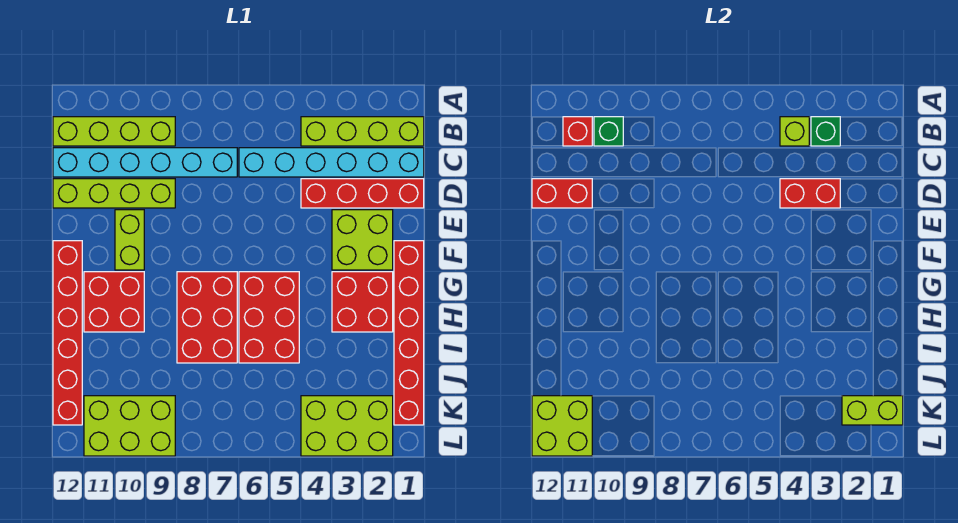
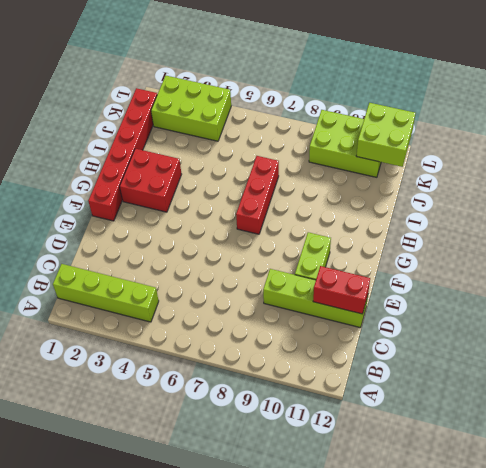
red brick G7:I7 level 1 -> red brick G7:I8 level 1
none -> lime brick B9:B12 level 1
none -> cyan brick C1:C6 level 1
none -> cyan brick C7:C12 level 1

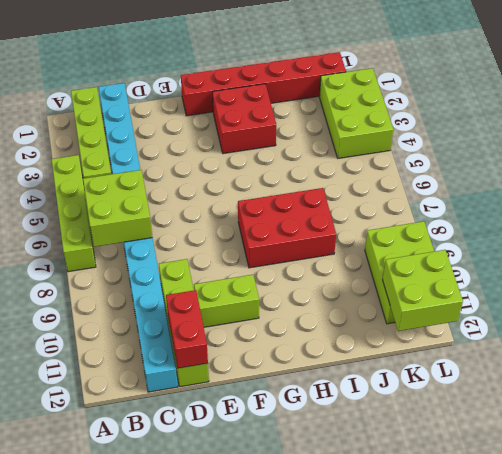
lime brick A4:A7 level 1 -> lime brick B9:B12 level 1
lime brick B6:C7 level 2 -> lime brick E2:F3 level 1
none -> red brick D1:D4 level 1
none -> red brick F12:K12 level 1
none -> red brick G5:I6 level 1

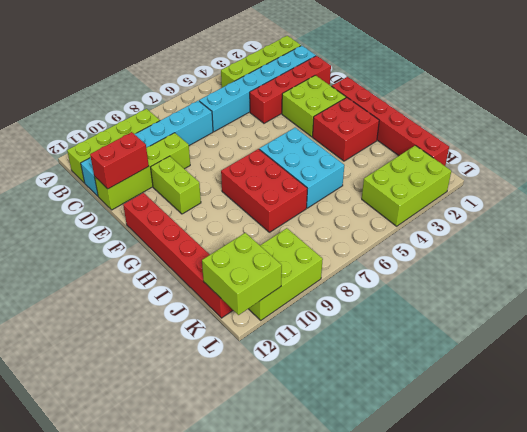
cyan brick G5:I6 level 1 -> red brick G5:I6 level 1
none -> red brick G10:H11 level 1
none -> green brick B3 level 2
none -> lime brick B4 level 2

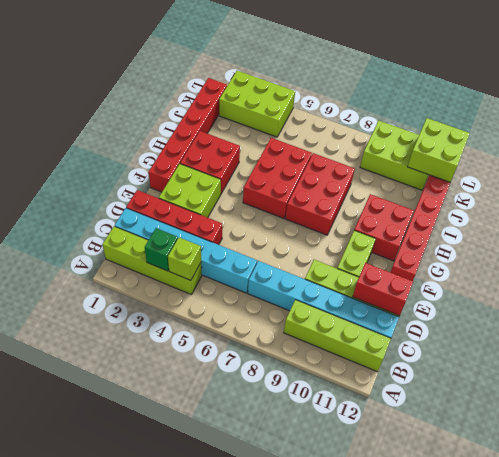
none -> green brick B10 level 2
none -> red brick B11 level 2
none -> red brick D3:D4 level 2

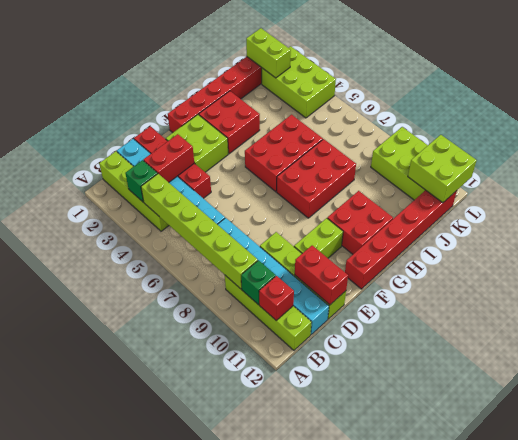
lime brick B4:B9 level 2 -> lime brick B4 level 2
red brick C3:D3 level 2 -> red brick D3:D4 level 2

